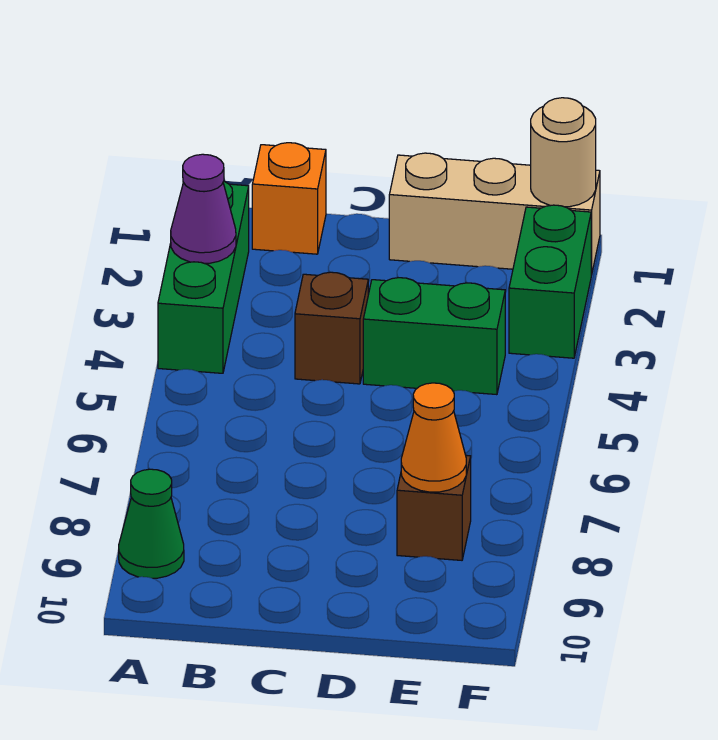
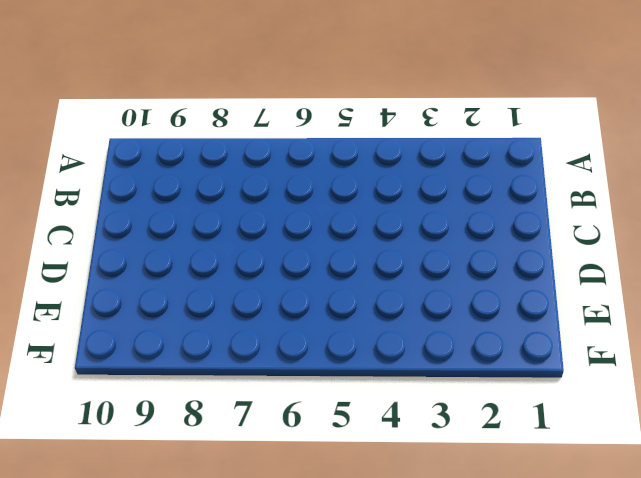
none -> green brick A2:A4 level 1
none -> green cone A9 level 1

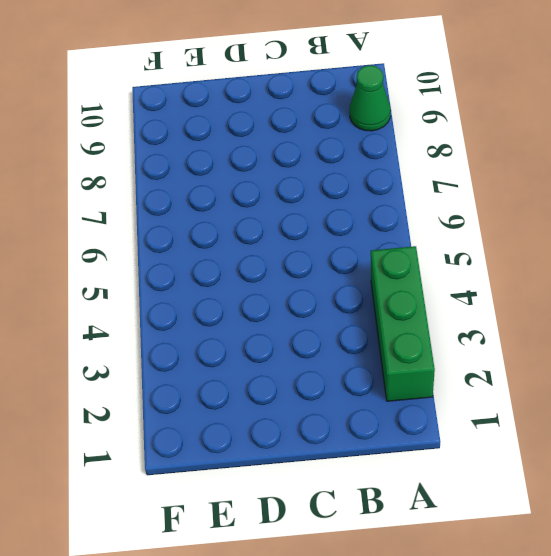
none -> orange brick B1 level 1
none -> brown brick C4 level 1

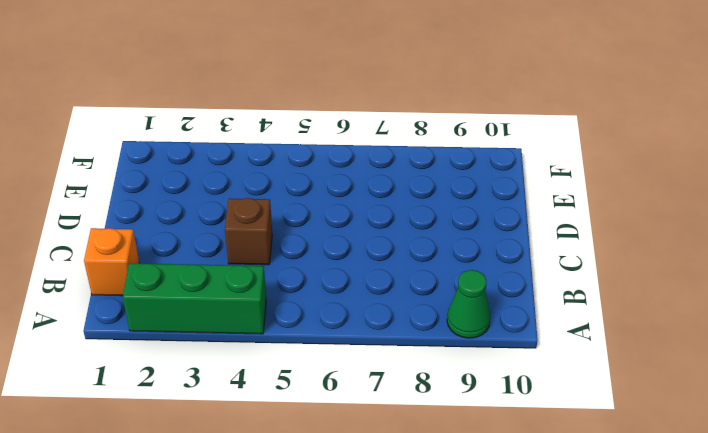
none -> tan brick D1:F1 level 1
none -> green brick D4:E4 level 1

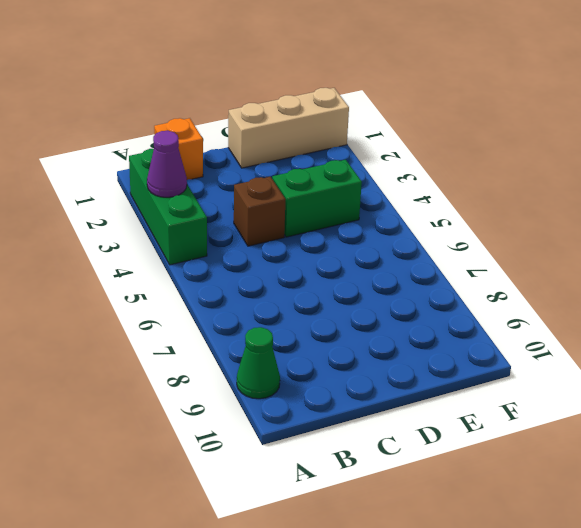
none -> brown brick E8 level 1
none -> green brick F2:F3 level 1

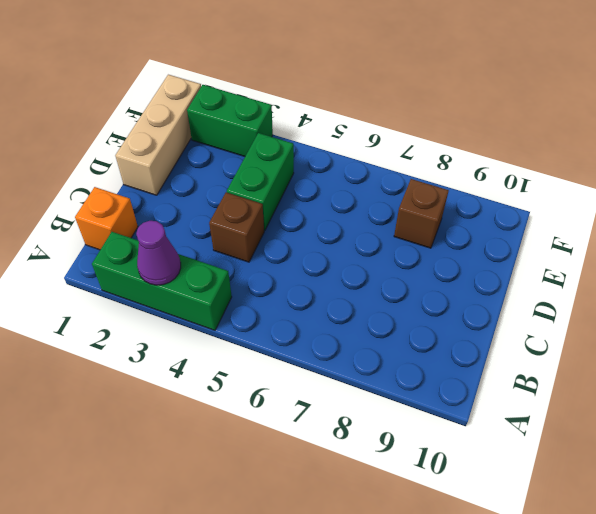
none -> green cone A9 level 1
none -> orange cone E8 level 2

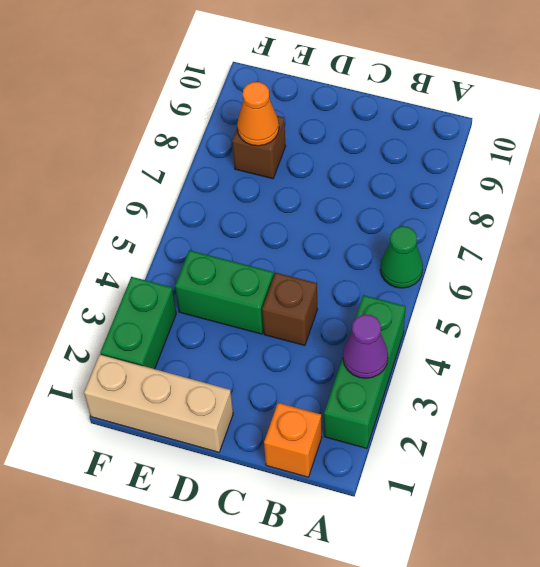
green cone A6 level 1 -> green cone A9 level 1
none -> tan round brick F1 level 2

